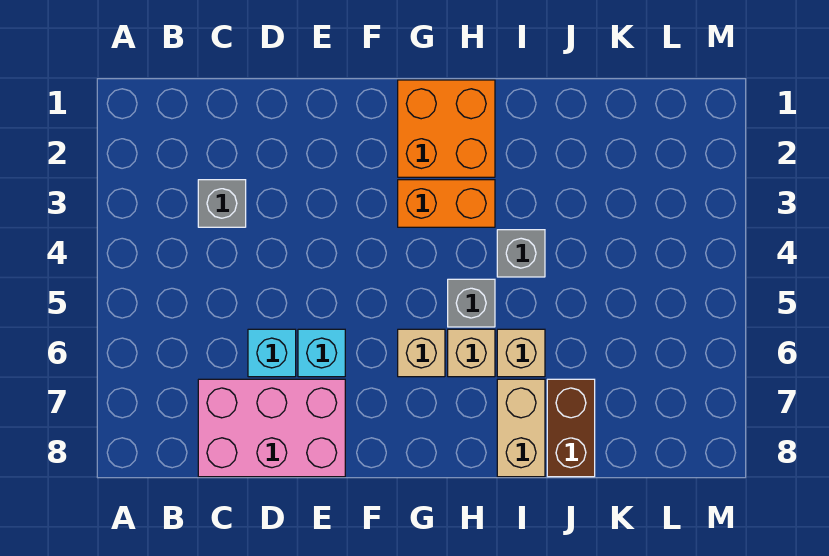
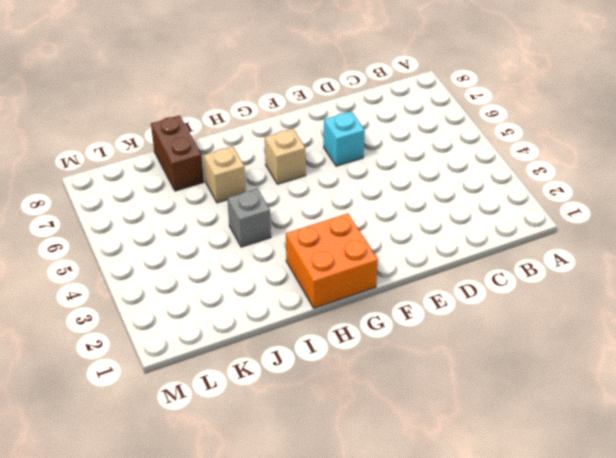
none -> grey brick C3 level 1
none -> pink brick C7:E8 level 1
none -> cyan brick D6 level 1

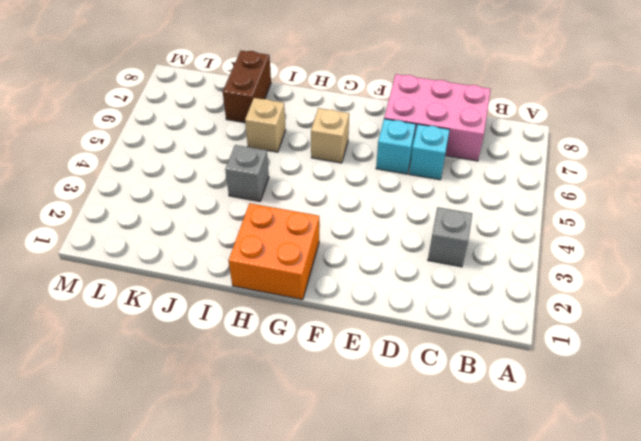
none -> orange brick G3:H3 level 1
none -> grey brick H5 level 1
none -> tan brick H6 level 1

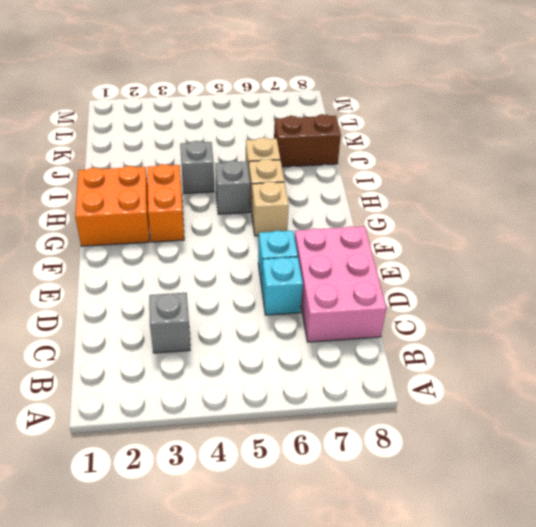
none -> tan brick I7:I8 level 1

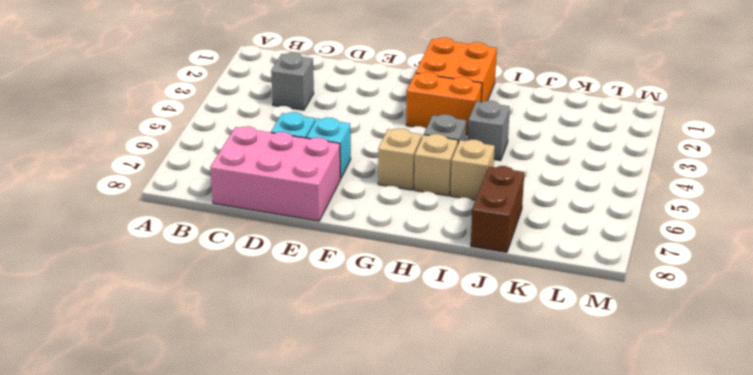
none -> tan brick I7:I8 level 1

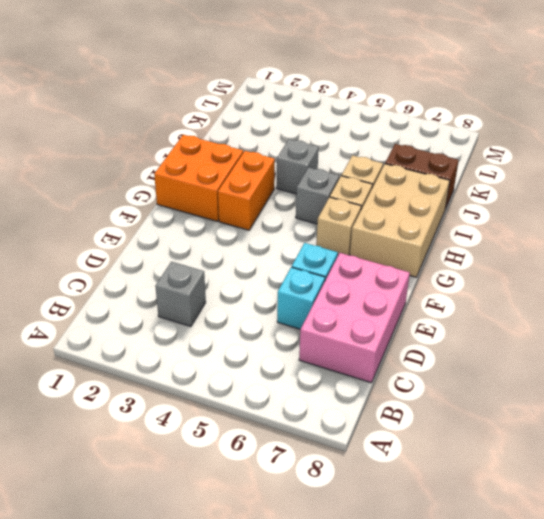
tan brick G7:I8 level 1 -> tan brick I7:I8 level 1

